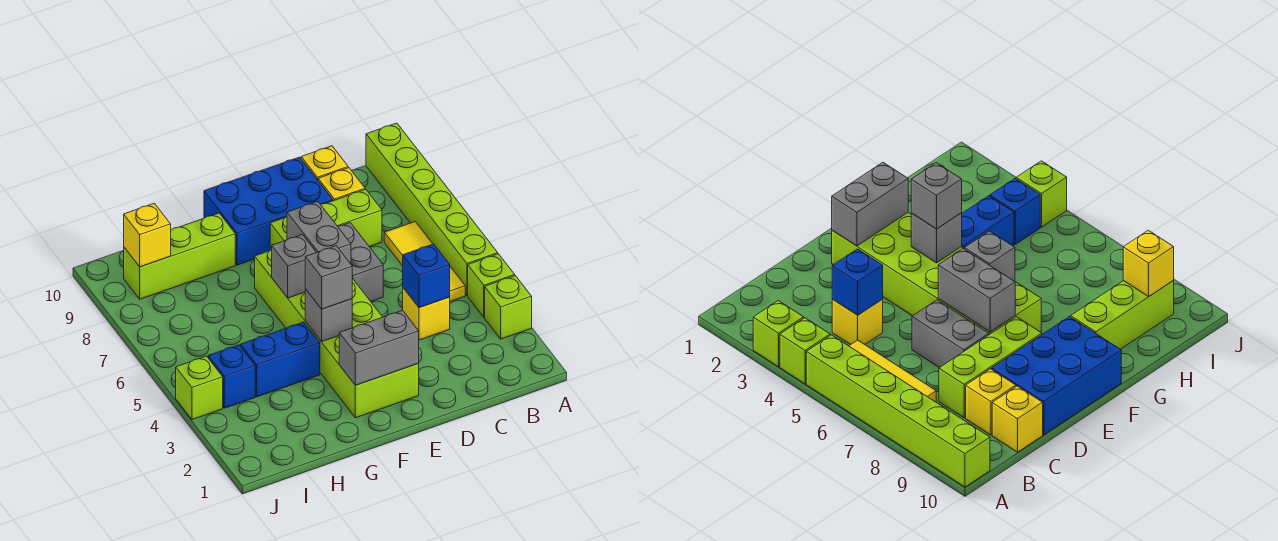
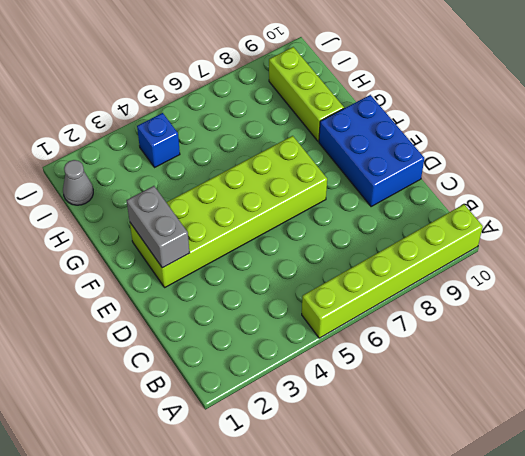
grey cone I1 level 1 -> none
none -> lime brick A3 level 1
none -> lime brick A4 level 1
none -> yellow tile B5:B7 level 1

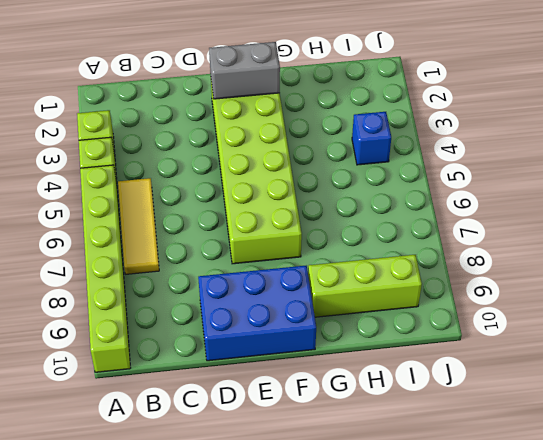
none -> yellow brick C4 level 1
none -> lime brick C8:E8 level 1
none -> yellow brick C9 level 1

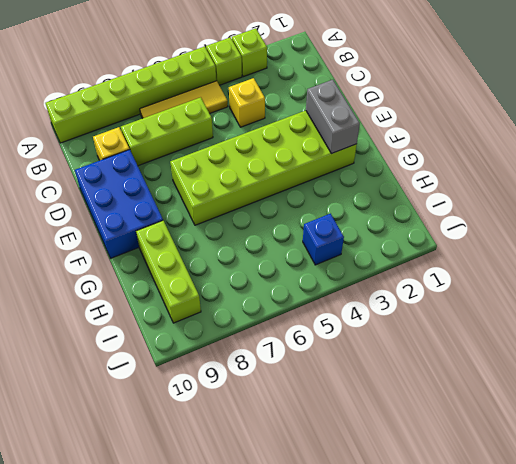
lime brick C6:C8 level 1 -> lime brick C8:E8 level 1
none -> yellow brick C10 level 1
none -> grey brick D6:D7 level 1
none -> blue brick G4:H4 level 1

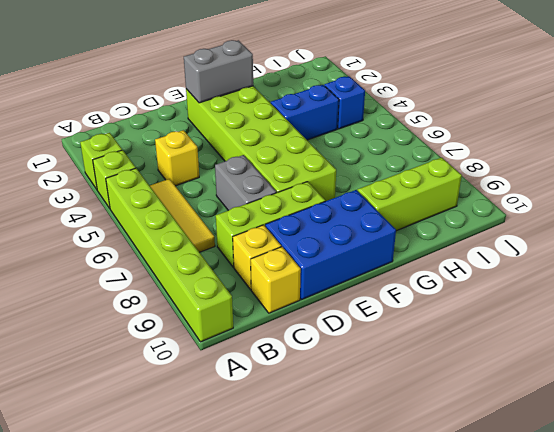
none -> lime brick J4 level 1
none -> blue brick C4 level 2
none -> grey brick E6:E7 level 2

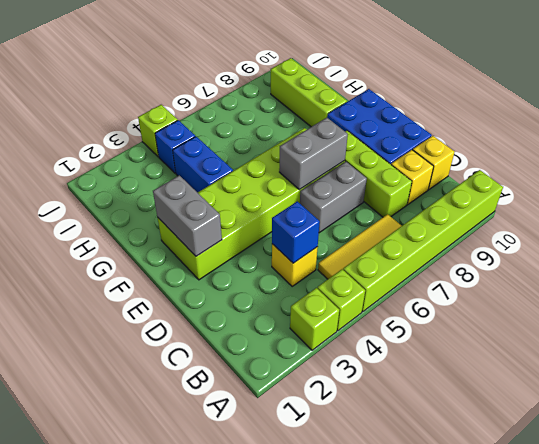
none -> grey brick F4 level 2
none -> grey brick F6 level 2
none -> yellow brick I9 level 2

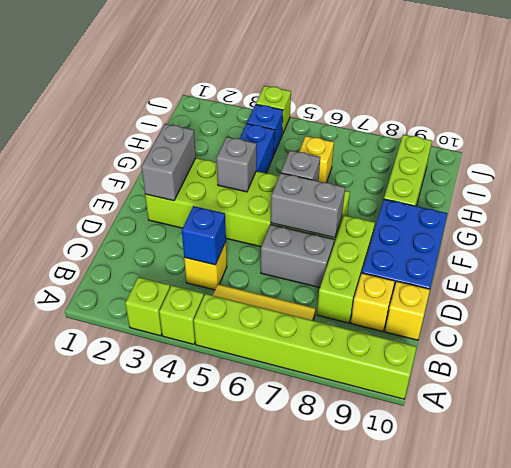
yellow brick H6 level 1 -> yellow brick I9 level 2
none -> grey brick F4 level 3

